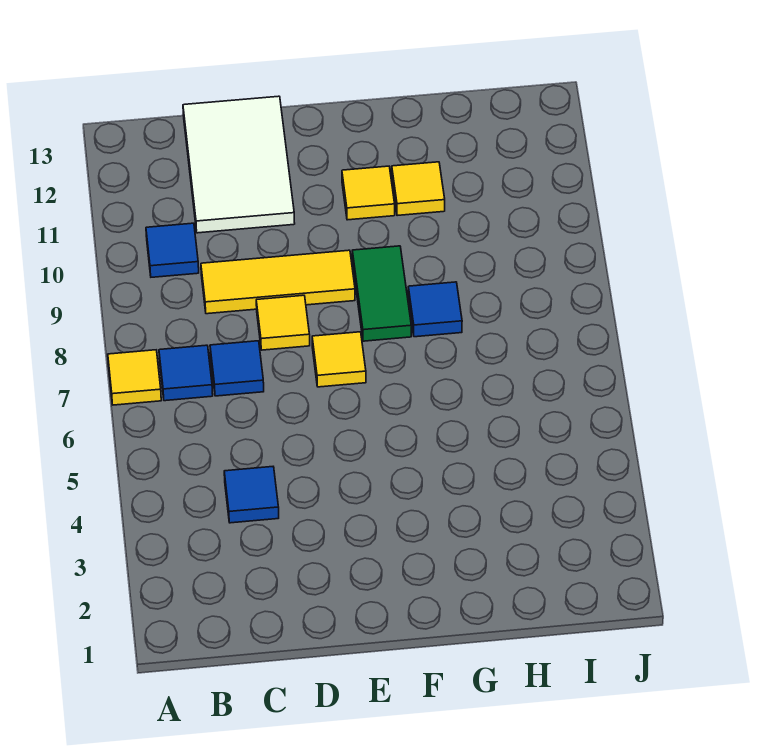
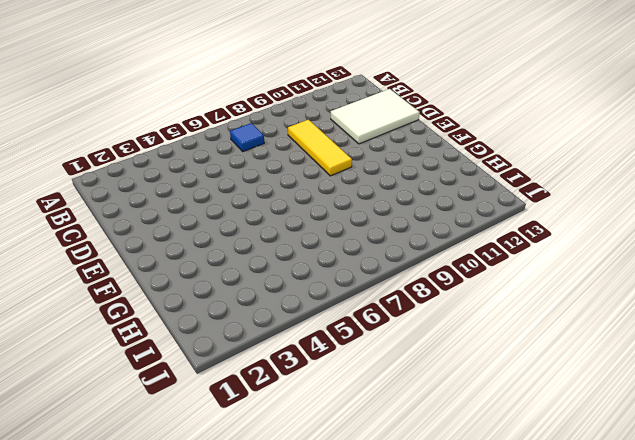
none -> yellow tile A7 level 1
none -> blue tile B10 level 1
none -> blue tile C4 level 1

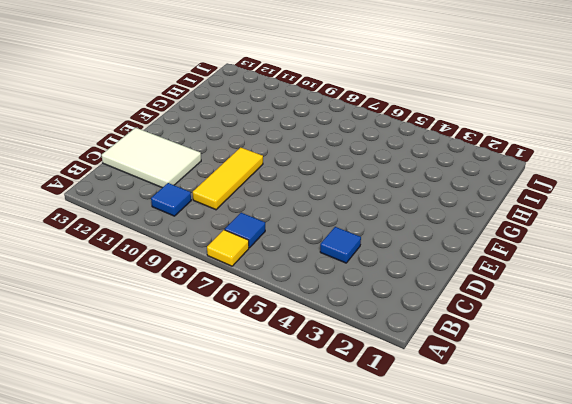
none -> blue tile C7 level 1
none -> yellow tile D8 level 1
none -> yellow tile E7 level 1

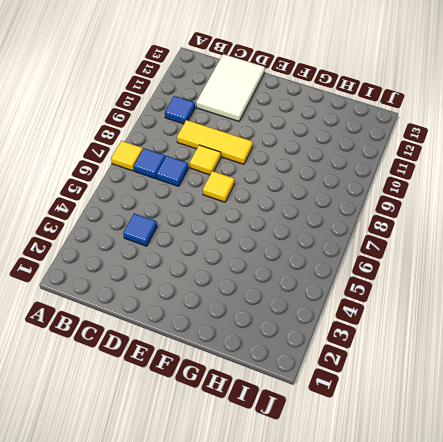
none -> green tile F8:F9 level 1
none -> yellow tile F11 level 1
none -> blue tile G8 level 1

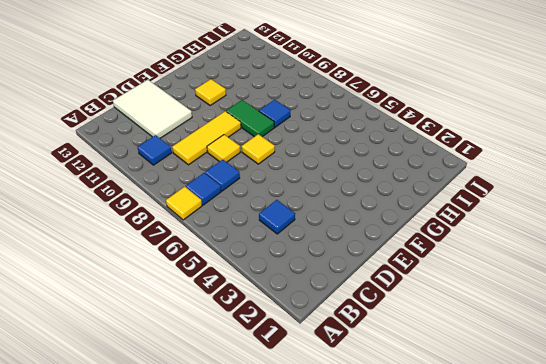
none -> yellow tile G11 level 1

